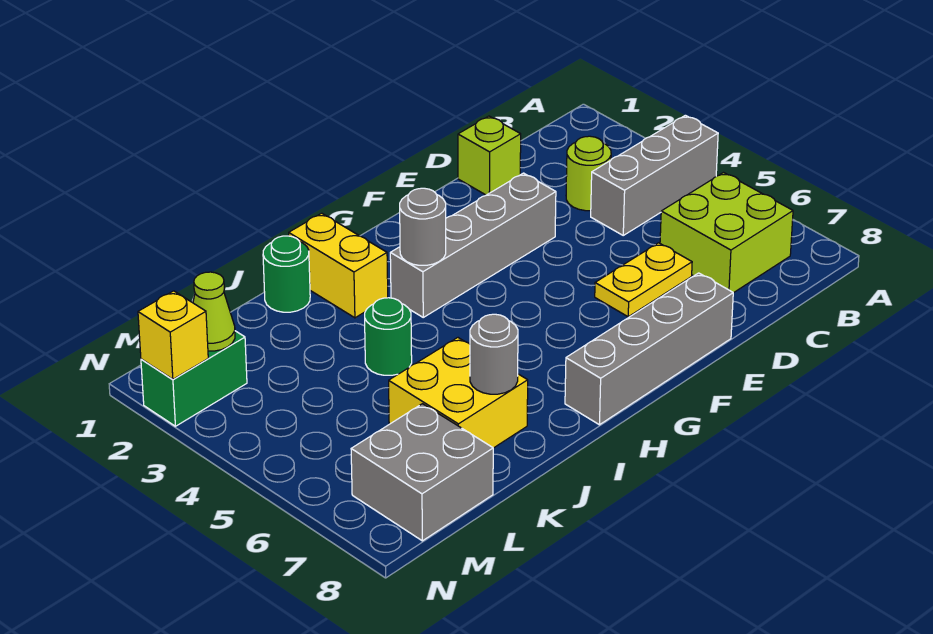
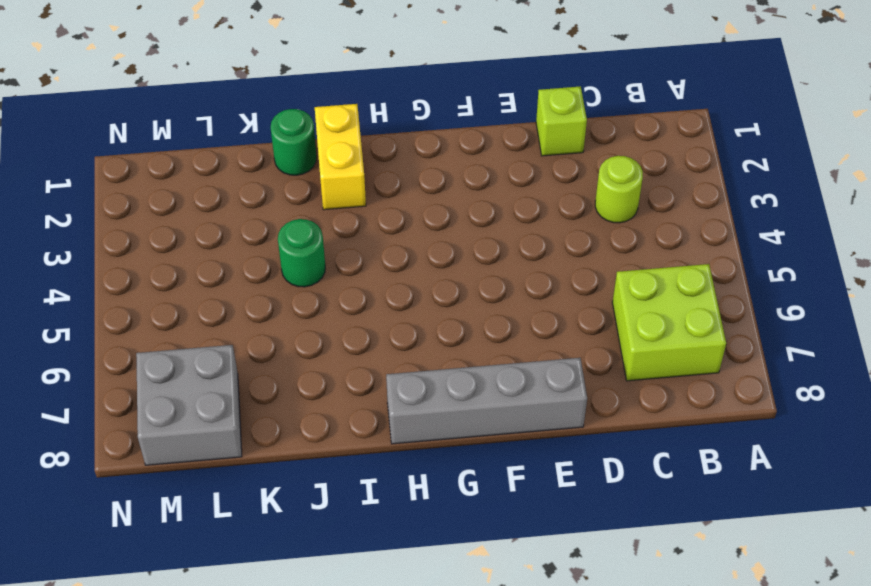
none -> grey brick A4:C4 level 1
none -> yellow plate D6:E6 level 1
none -> grey brick E3:H3 level 1

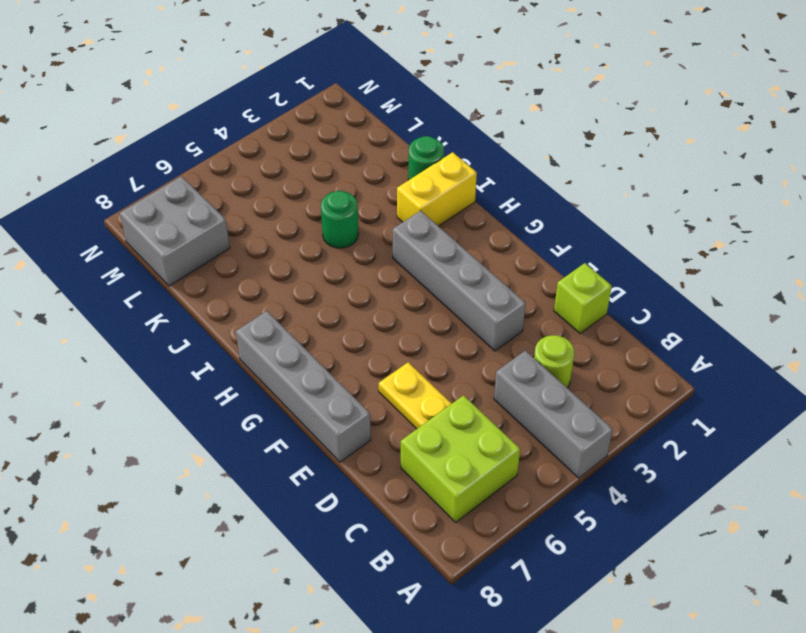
none -> yellow brick J6:K7 level 1
none -> green brick M2:N2 level 1
none -> grey round brick H3 level 2

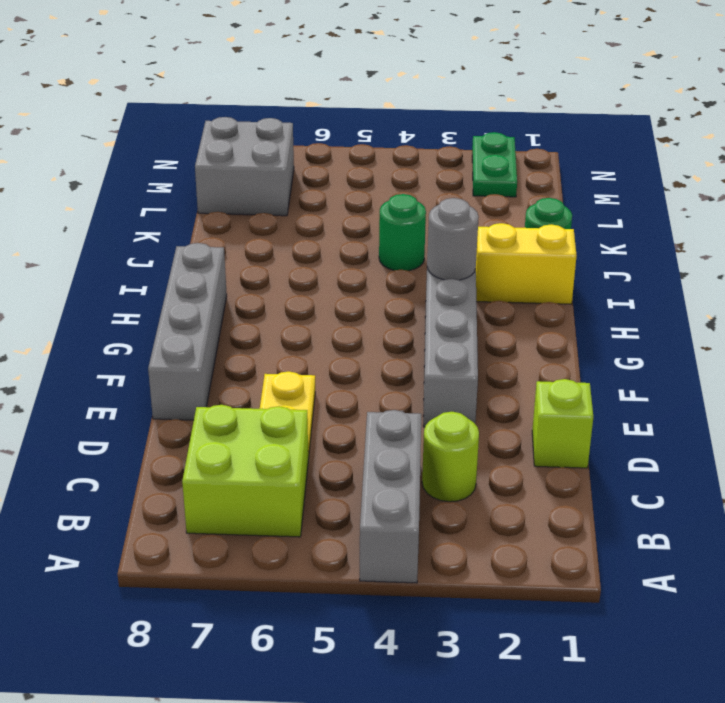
green plate M2:N2 level 1 -> green brick M2:N2 level 1
none -> yellow brick J6:K7 level 1
none -> grey round brick J7 level 2
none -> lime cone M2 level 2

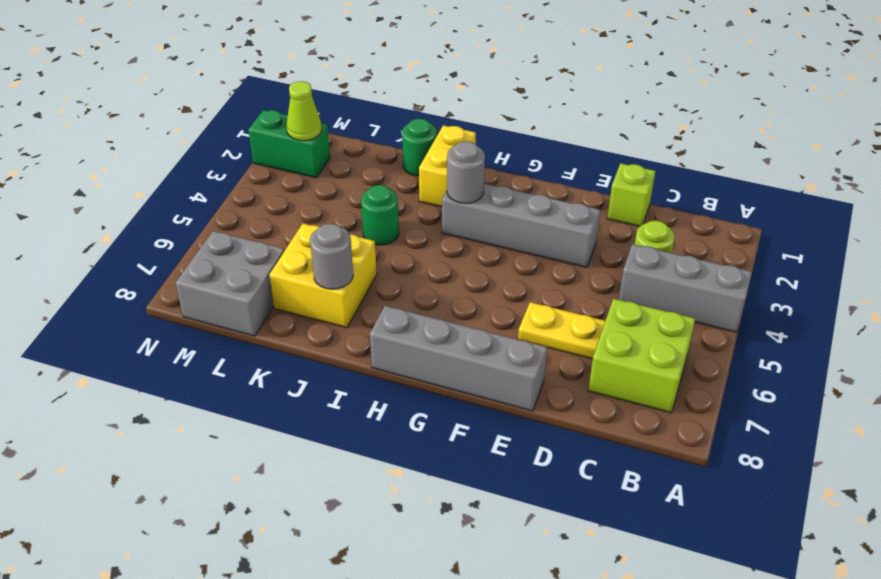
none -> yellow brick N2 level 2

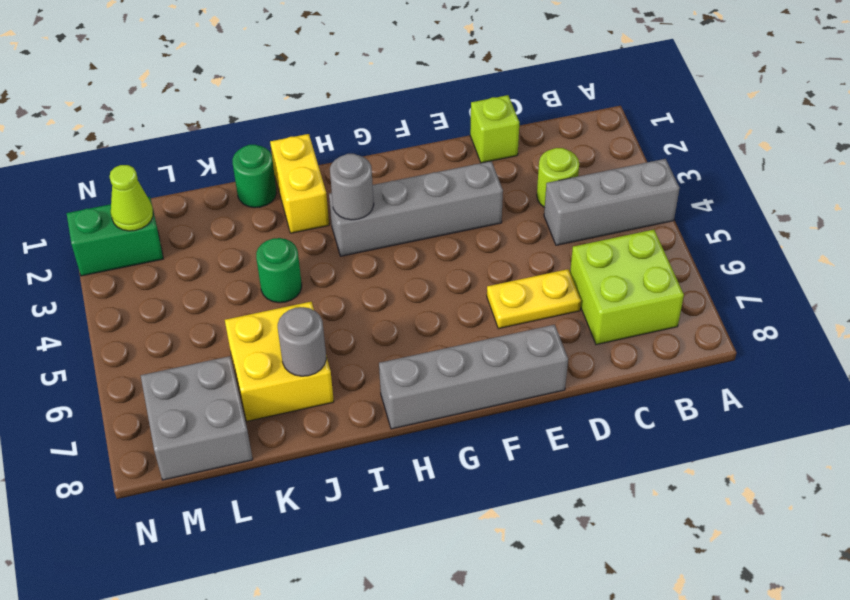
none -> yellow brick N2 level 2

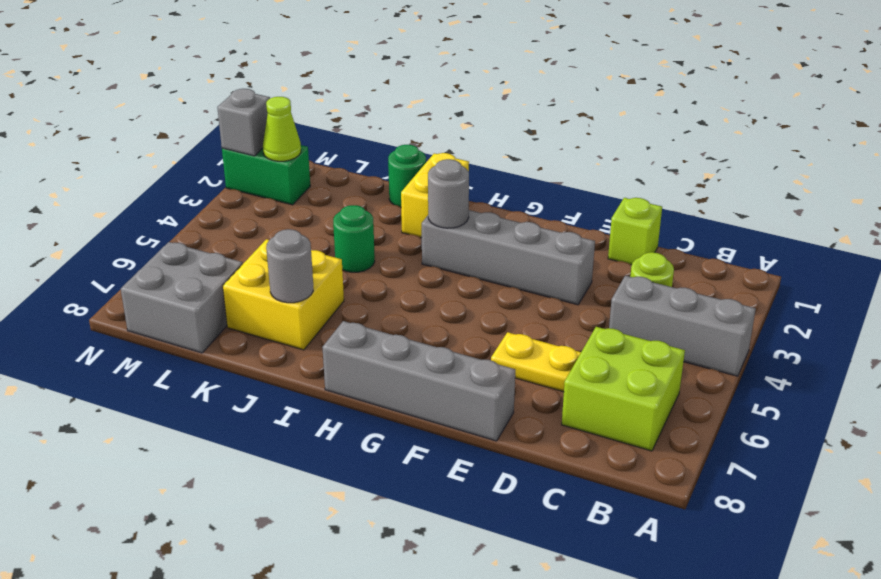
grey brick N2 level 2 -> yellow brick N2 level 2

